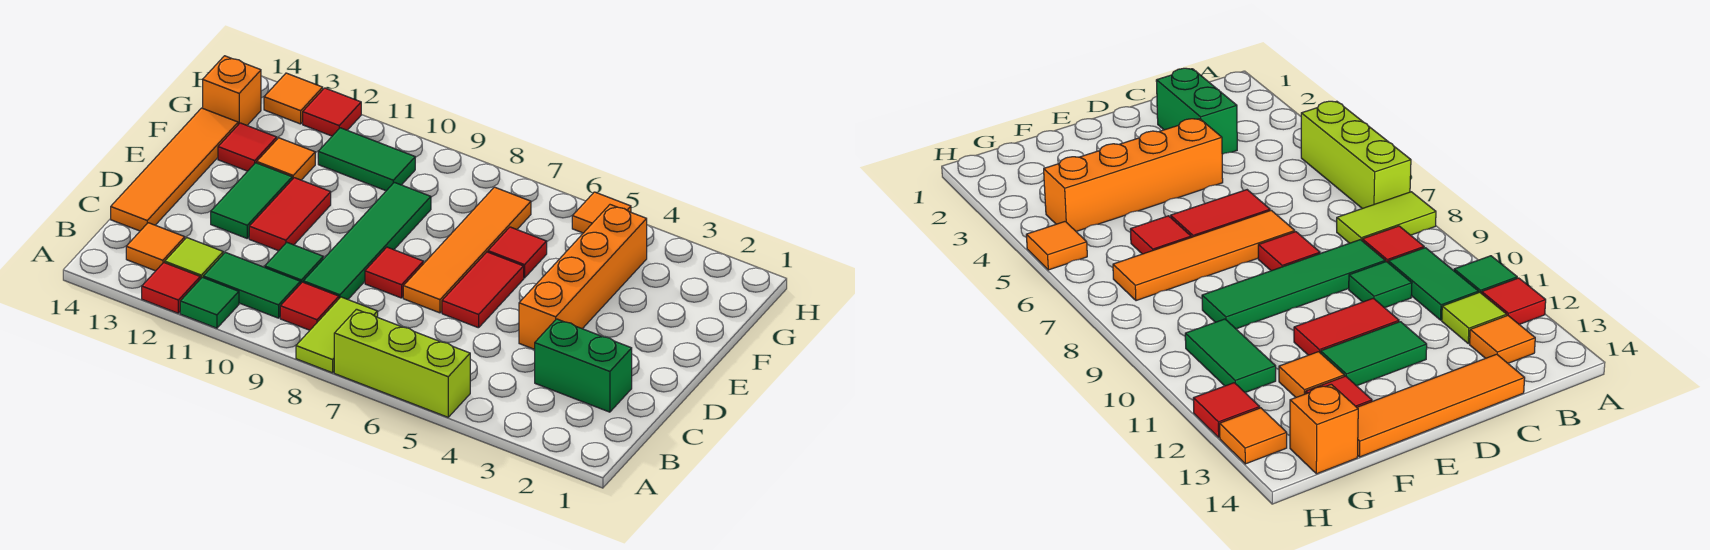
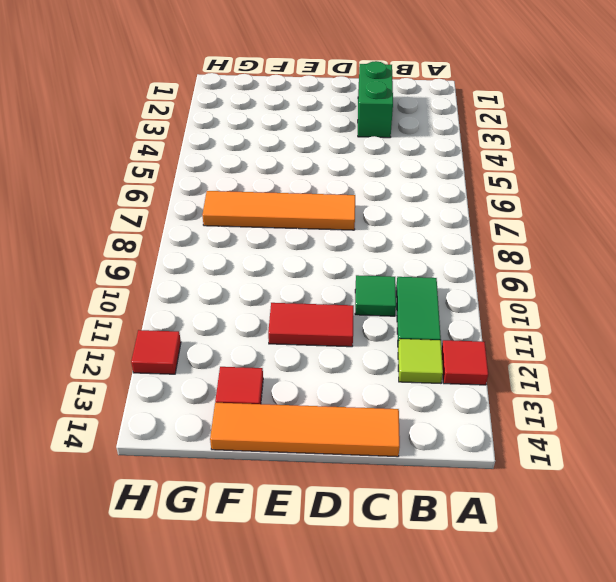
none -> lime brick A5:A7 level 1
none -> lime tile A8:B8 level 1
none -> green tile A11 level 1

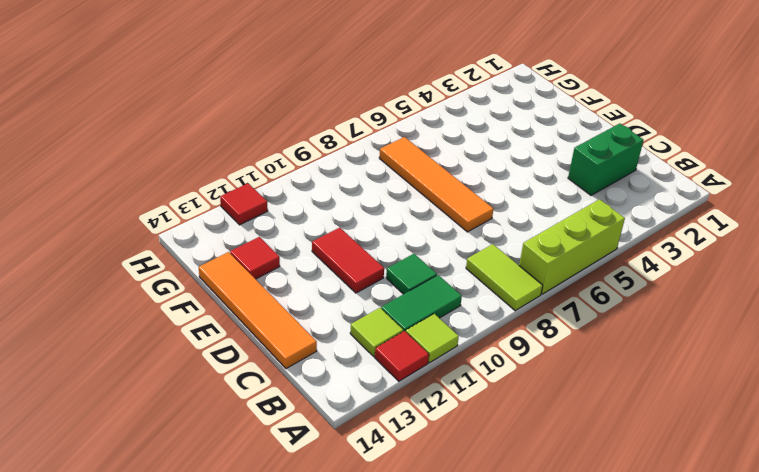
lime tile A11 level 1 -> green tile A11 level 1
none -> red tile B9 level 1
none -> orange tile B13 level 1
none -> green tile C9:F9 level 1

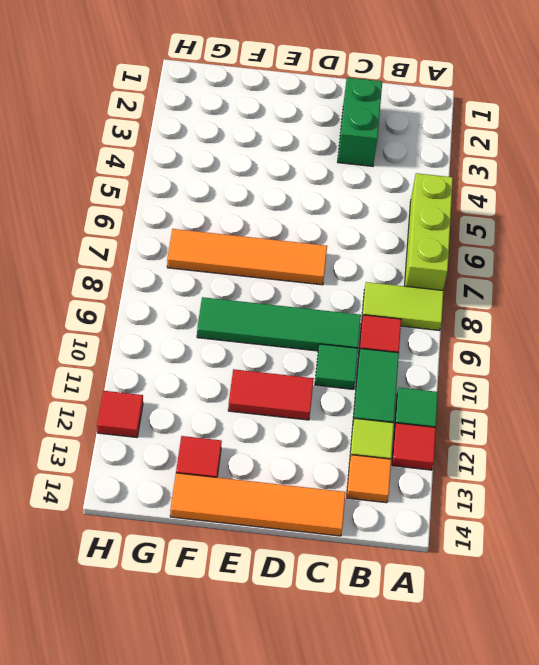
none -> orange brick D4:G4 level 1
none -> red tile D6:E6 level 1
none -> red tile D8 level 1

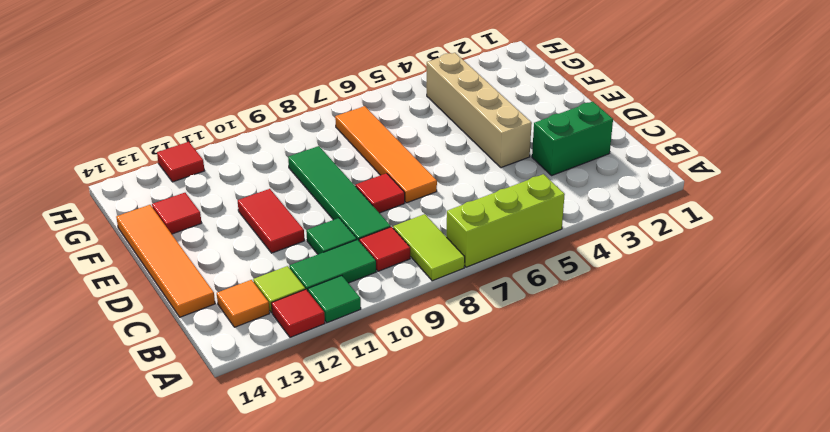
tan brick D4:G4 level 1 -> orange brick D4:G4 level 1
none -> red tile D6:E6 level 1
none -> green tile D12:E12 level 1
none -> red tile F6 level 1

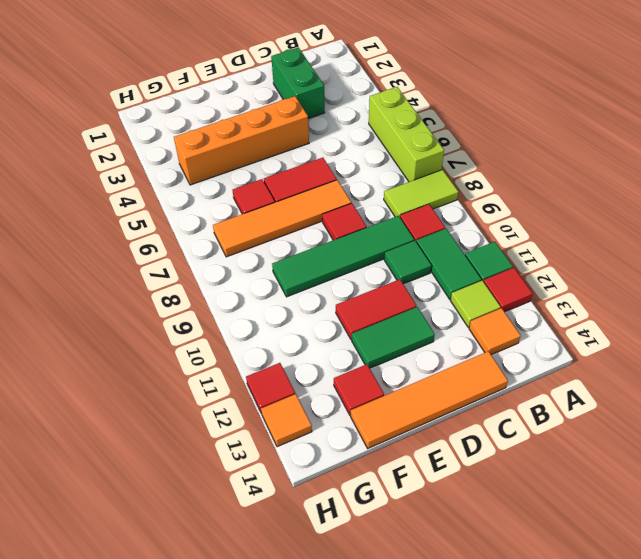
none -> orange tile F12 level 1
none -> green tile G10:G11 level 1
none -> orange brick G14 level 1

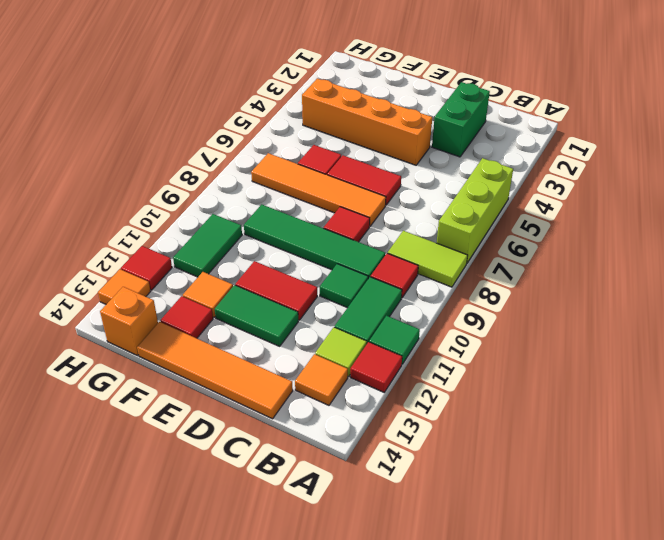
none -> orange tile H5 level 1

